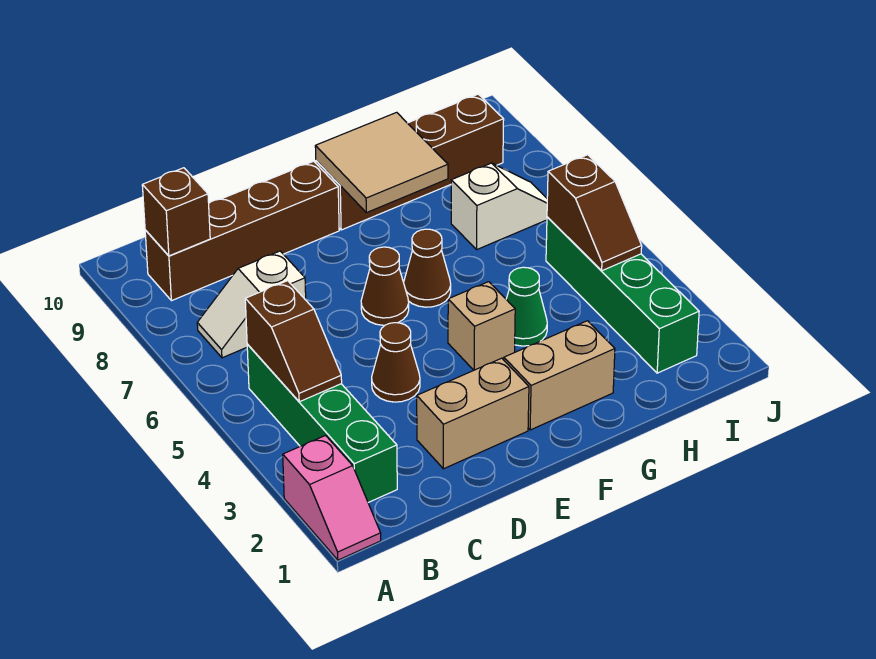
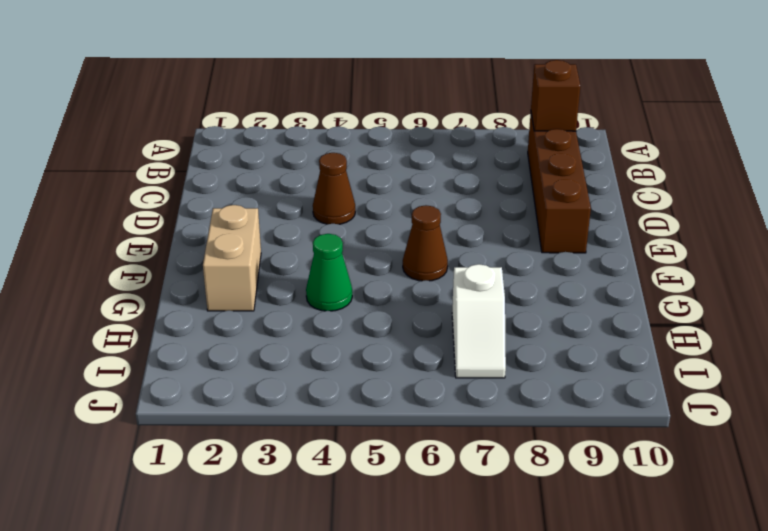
none -> pink slope A1:A2 level 1 top 2
none -> green brick B2:B5 level 1
none -> white slope B7:C7 level 1 top C

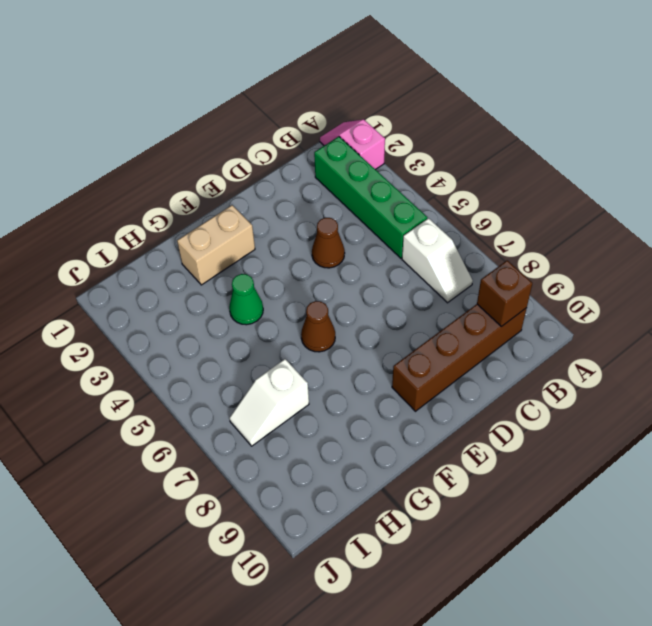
white slope B6:B7 level 1 top 6 -> white slope B7:C7 level 1 top C
none -> tan brick D2:E2 level 1
none -> brown cone E6 level 1
none -> tan brick F4 level 1

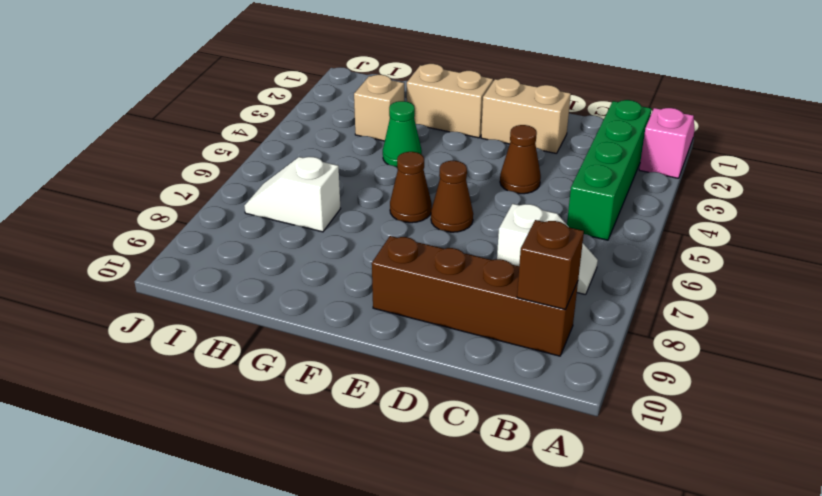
tan brick H3 level 1 -> tan brick F4 level 1
none -> brown brick F9:I9 level 1
none -> green brick I2:I5 level 1
none -> brown slope B4:B5 level 2 top 5

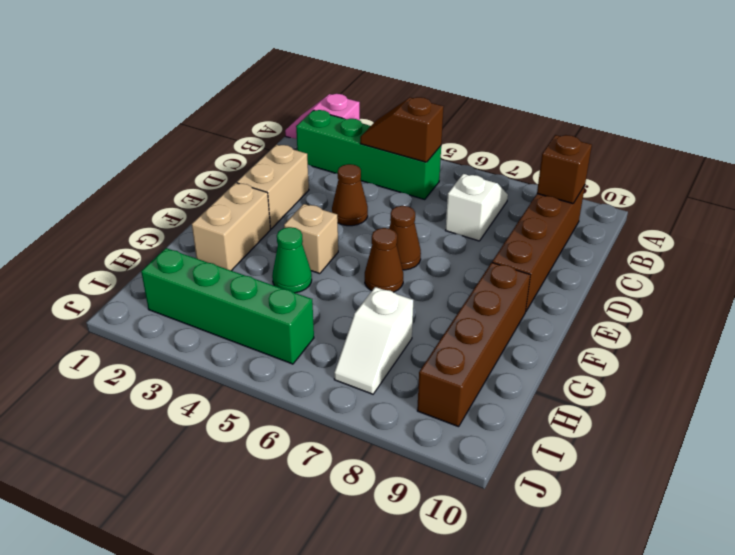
none -> tan tile F8:G9 level 2
none -> brown slope I4:I5 level 2 top 5

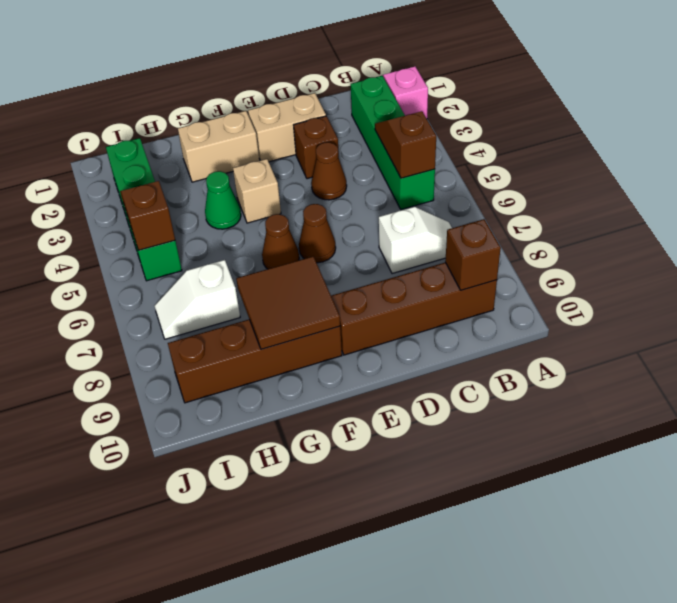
brown brick D3 level 1 -> none
brown tile F8:G9 level 2 -> tan tile F8:G9 level 2

